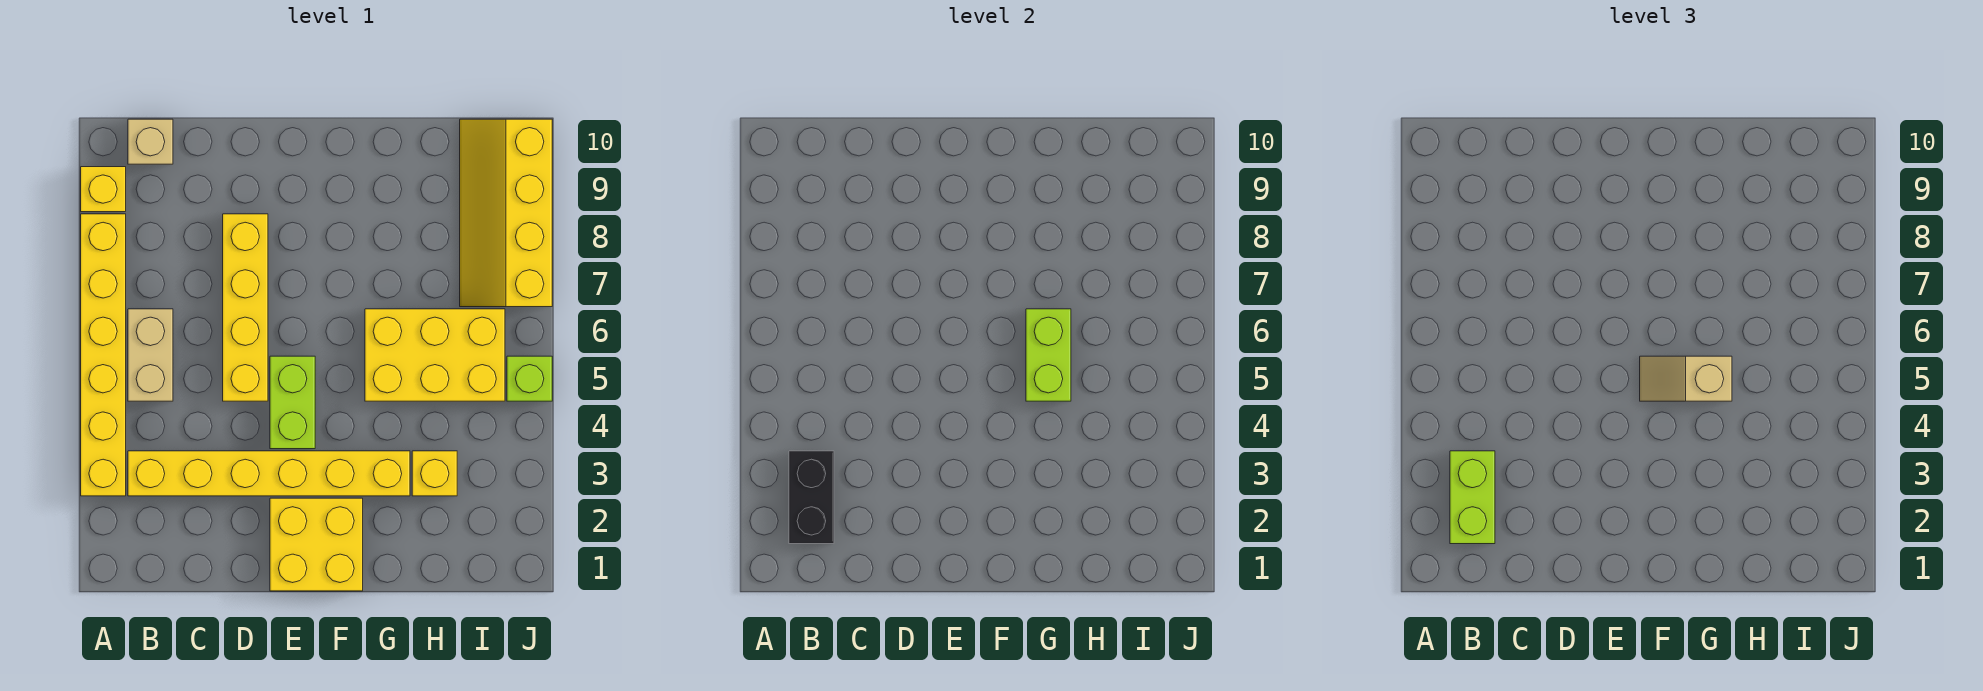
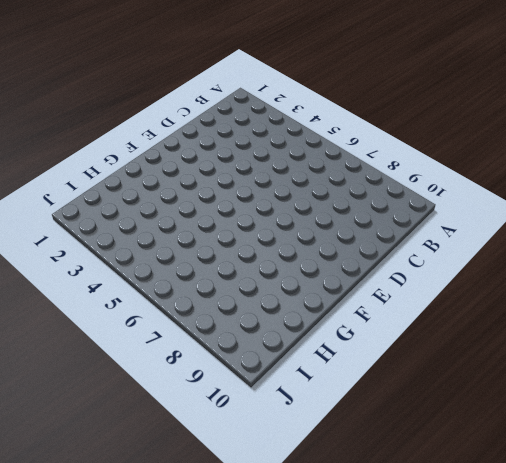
none -> yellow brick A3:A8 level 1
none -> yellow brick A9 level 1
none -> yellow brick B3:G3 level 1

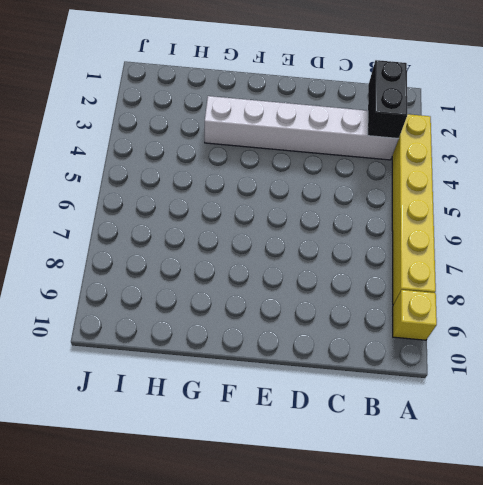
white brick B3:G3 level 1 -> yellow brick B3:G3 level 1
none -> tan brick B5:B6 level 1
none -> tan brick B10 level 1
none -> yellow brick D5:D8 level 1

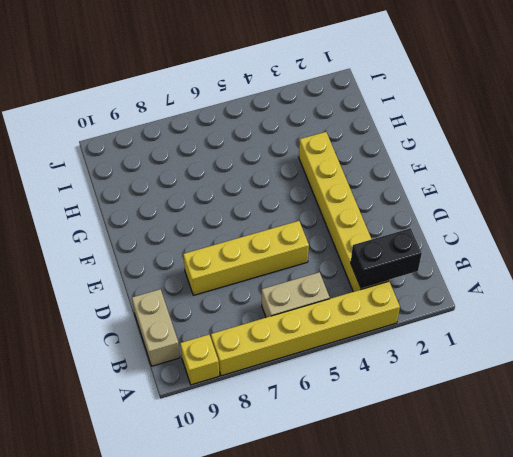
tan brick B10:C10 level 1 -> tan brick B10 level 1
none -> yellow brick E1:F2 level 1
none -> lime brick E4:E5 level 1
none -> yellow brick G5:I6 level 1

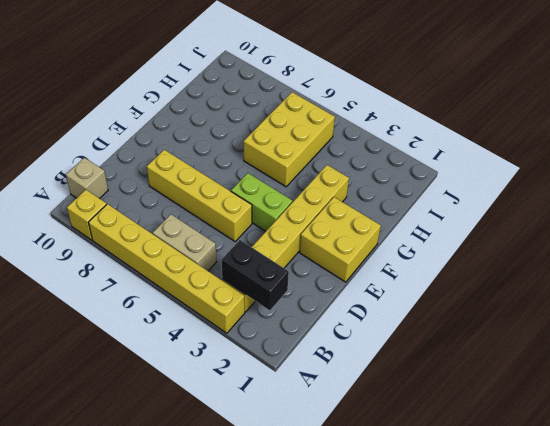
none -> yellow brick H3 level 1
none -> yellow slope I7:J10 level 1 top J
none -> lime brick J5 level 1

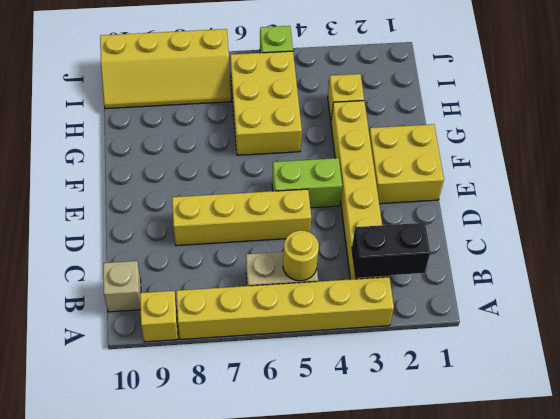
yellow round brick B5 level 2 -> none
none -> lime brick G5:G6 level 2
none -> lime brick B2:B3 level 3
none -> tan slope F5:G5 level 3 top G

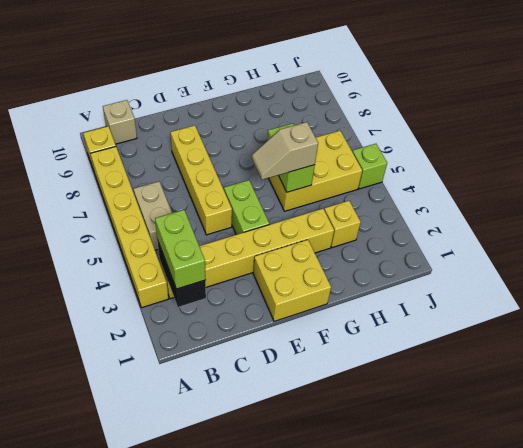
none -> yellow slope I7:J10 level 1 top J

